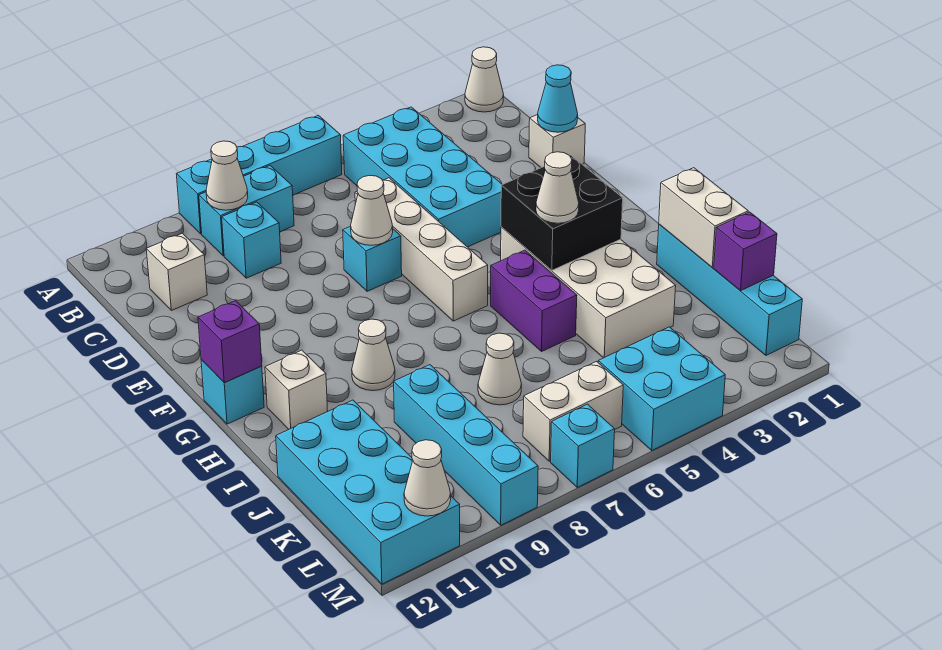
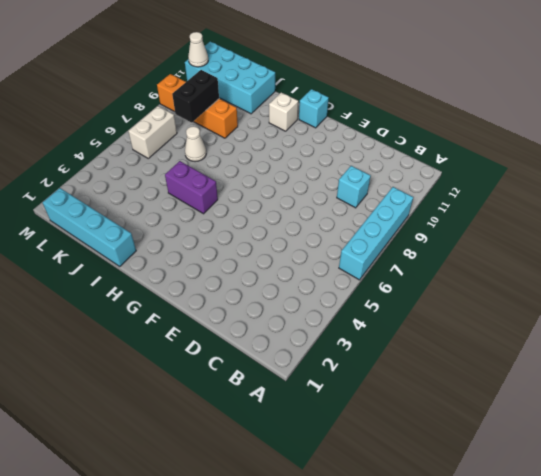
orange brick J9:M9 level 1 -> cyan brick J9:M9 level 1
black brick K8:K9 level 2 -> none
none -> white cone A1 level 1
none -> cyan brick B4:E5 level 1
none -> cyan brick B8:B9 level 1
none -> white brick C11 level 1

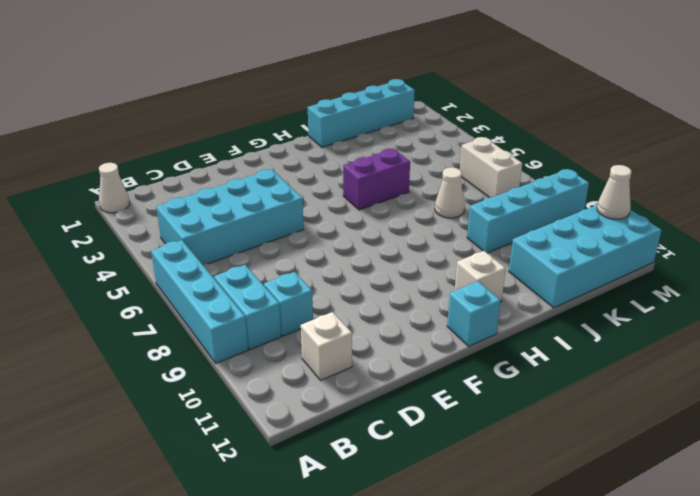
none -> white brick D1 level 1
none -> white brick D6:G6 level 1
none -> cyan brick E7 level 1
none -> white brick G3:J4 level 1

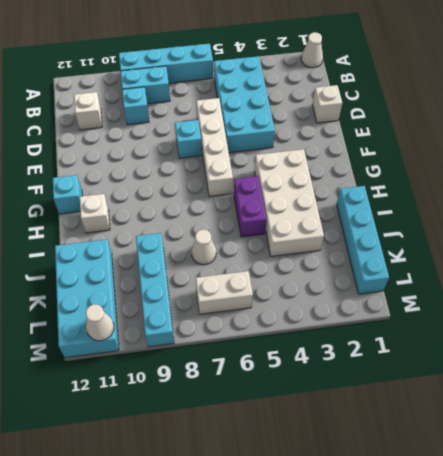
none -> white cone H9 level 1
none -> cyan brick L4:M5 level 1
none -> cyan brick M7 level 1
none -> white cone B9 level 2

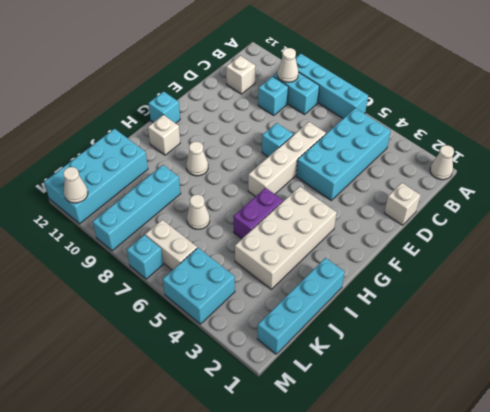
none -> cyan cone D1 level 2
none -> white cone E7 level 2
none -> black brick G3:H4 level 2
none -> purple brick G12 level 2

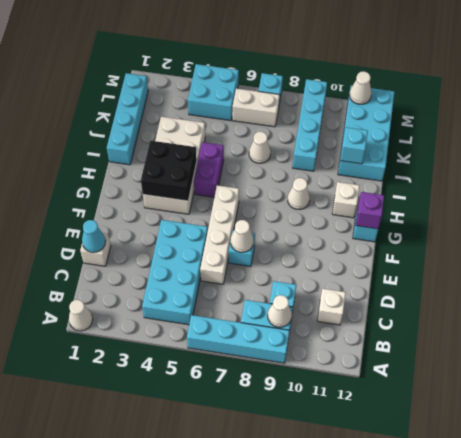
cyan brick J11 level 2 -> none
none -> white brick I1:J1 level 2
none -> purple brick K1 level 2
none -> white cone H4 level 3

